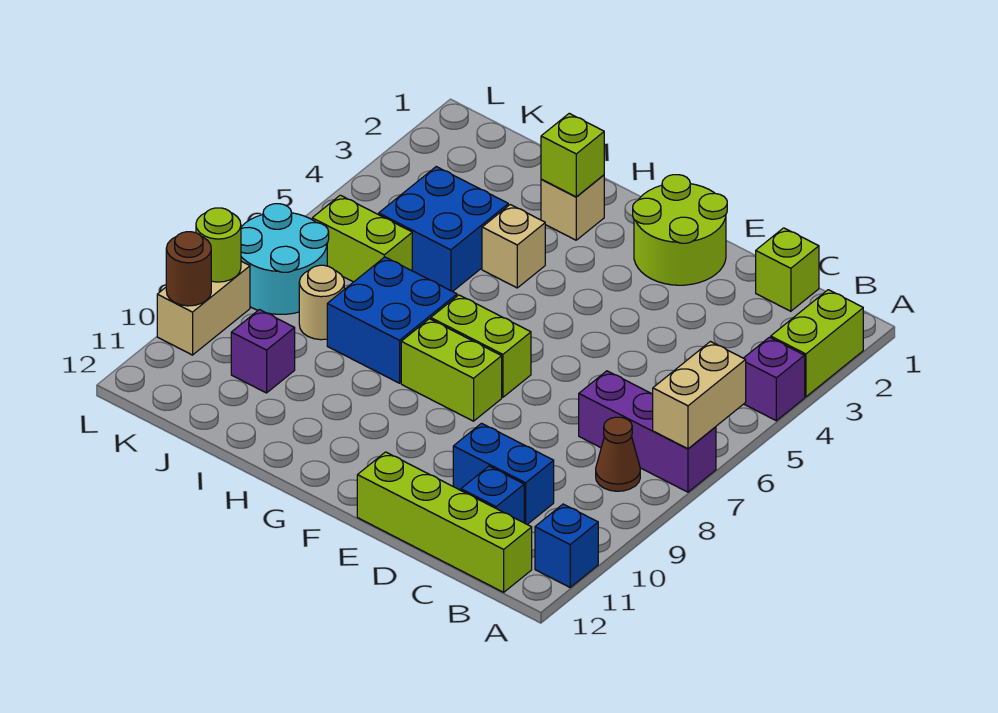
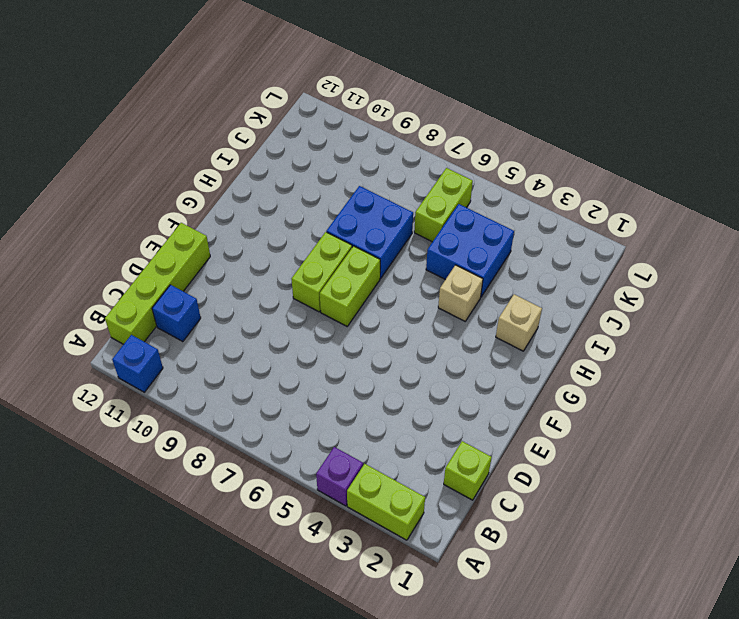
none -> purple brick A7:C7 level 1
none -> brown cone B8 level 1
none -> blue brick C10:D10 level 1

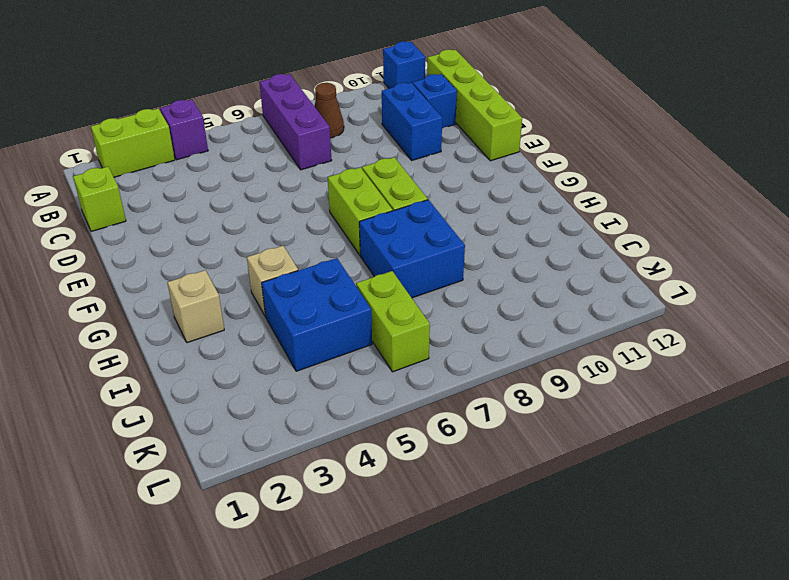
none -> lime round brick E1:F2 level 1
none -> tan round brick J8 level 1
none -> purple brick J10 level 1

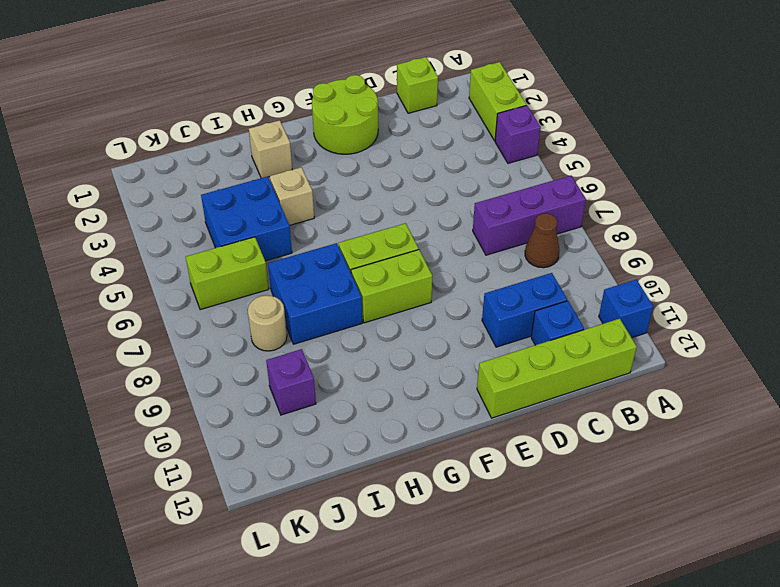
none -> cyan round brick K7:L8 level 1
none -> tan brick L9:L10 level 1
none -> tan brick A6:A7 level 2

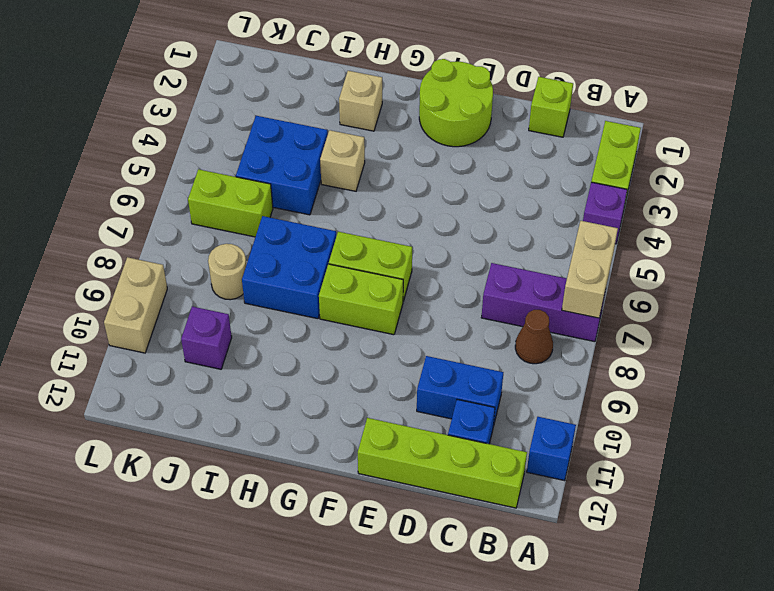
none -> cyan round brick K7:L8 level 1
none -> lime brick H2 level 2
none -> lime round brick L9 level 2

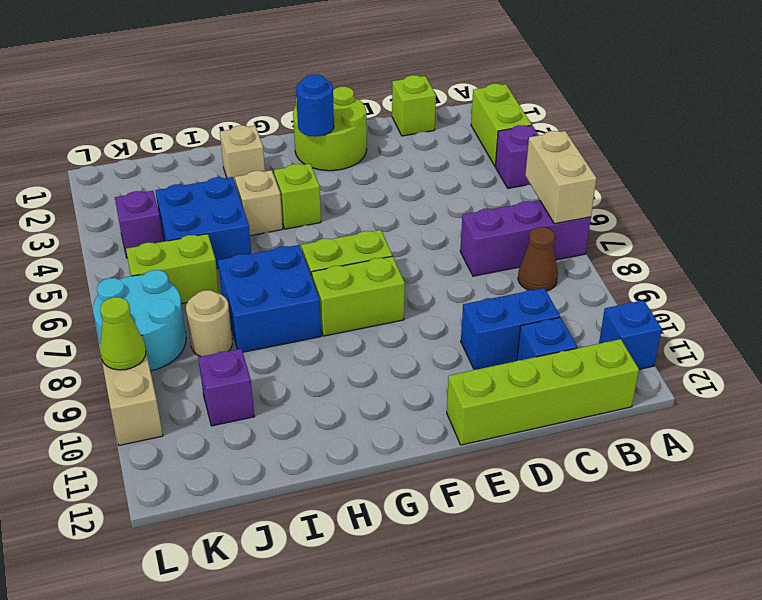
blue round brick F2 level 2 -> none
lime brick G4 level 1 -> lime brick H2 level 2
purple brick K4 level 1 -> none
lime cone L9 level 2 -> lime round brick L9 level 2
none -> brown round brick L10 level 2

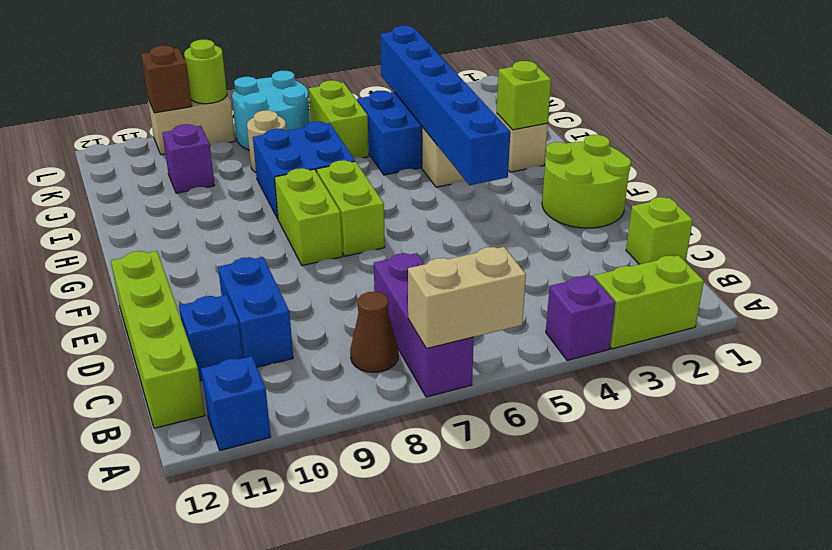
blue brick F4:K4 level 2 -> none
brown brick L10 level 2 -> brown round brick L10 level 2

